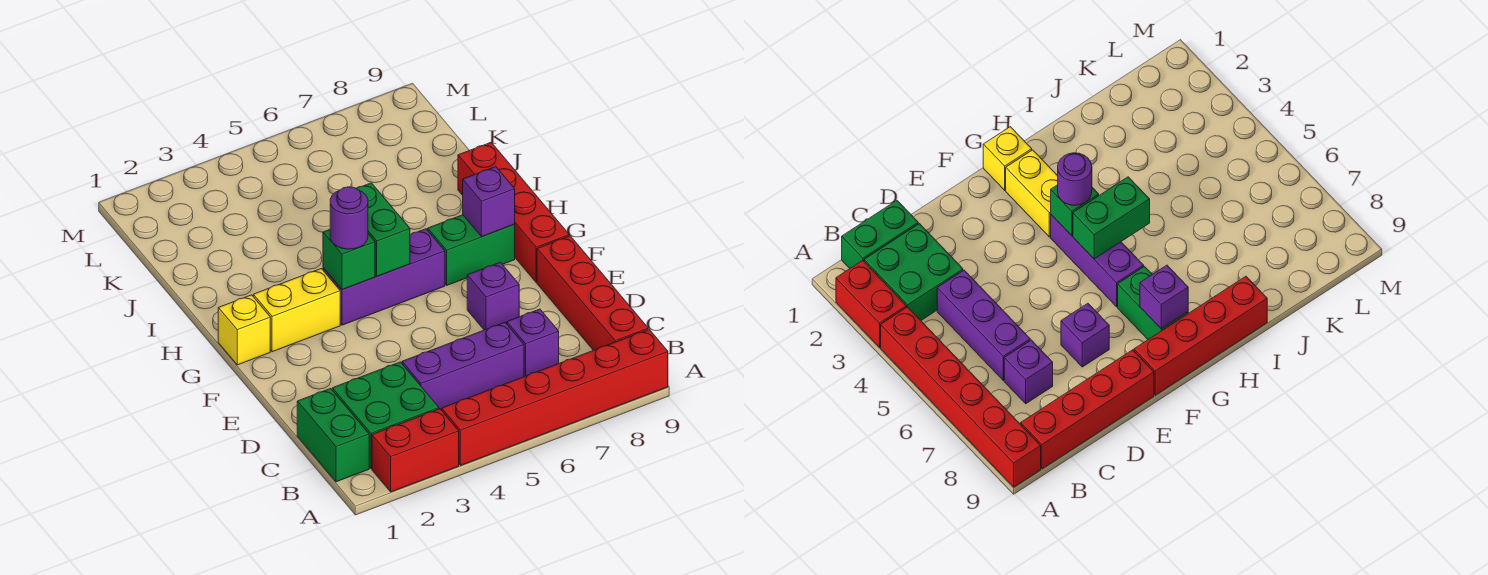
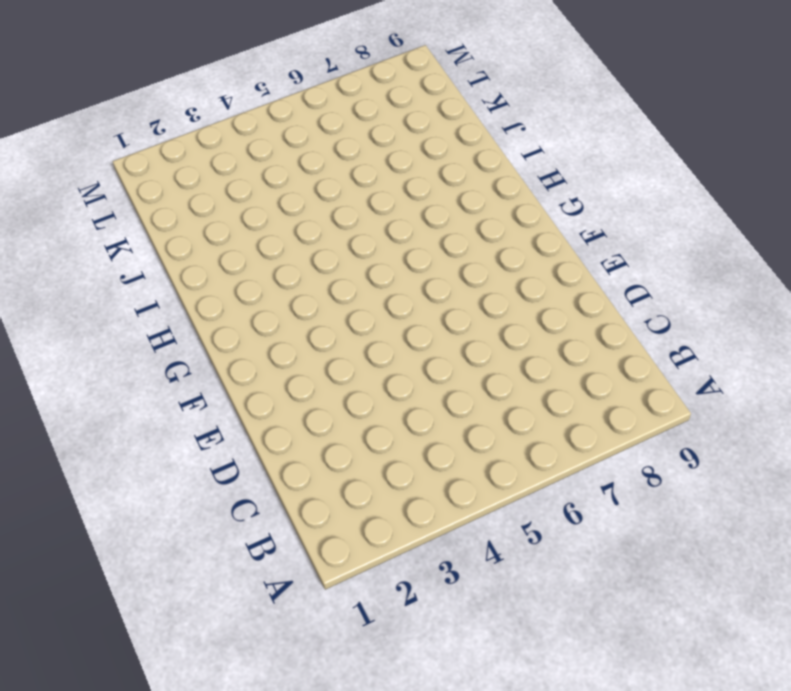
none -> red brick A2:A3 level 1
none -> red brick A4:A9 level 1
none -> green brick B1:C1 level 1

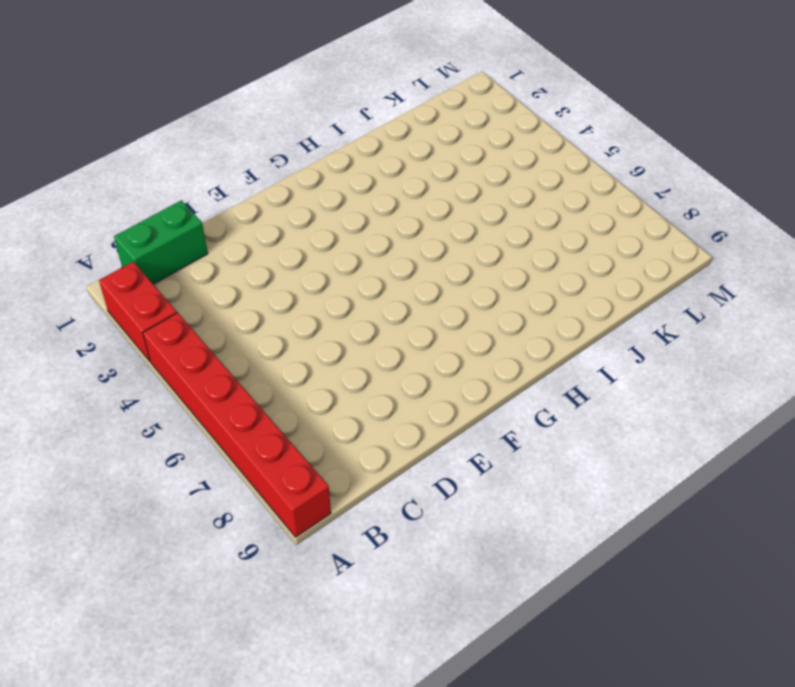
none -> green brick B2:C3 level 1
none -> red brick B9:E9 level 1
none -> purple brick C4:C6 level 1

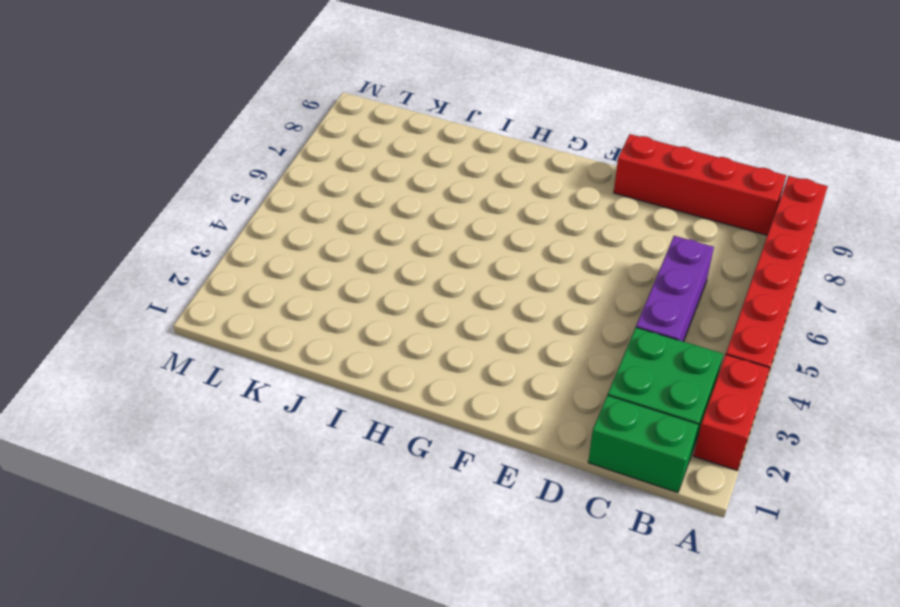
none -> purple brick C7 level 1
none -> purple brick E7 level 1
none -> red brick F9:I9 level 1

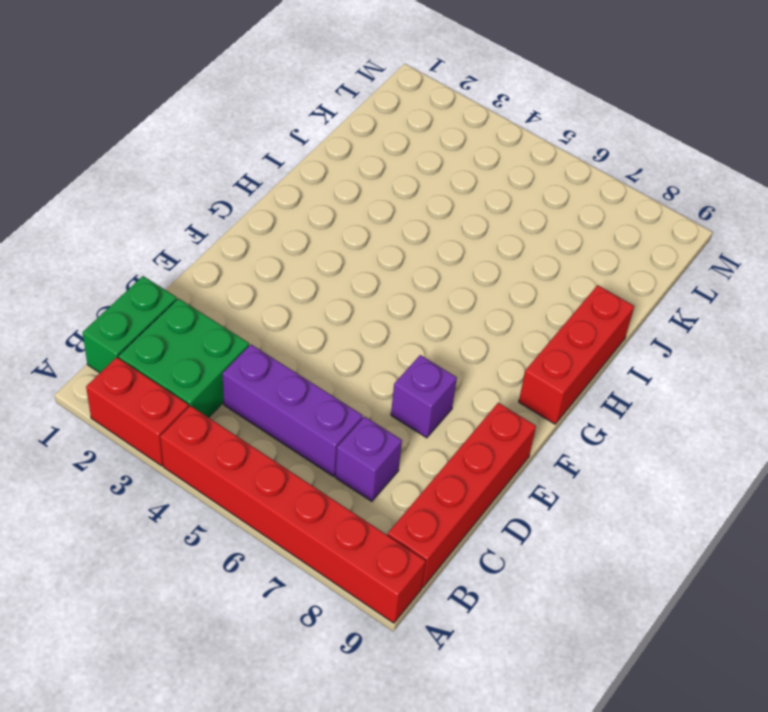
red brick G9:I9 level 1 -> red brick F9:I9 level 1
none -> yellow brick G1 level 1
none -> yellow brick G2:G3 level 1
none -> purple brick G4:G6 level 1

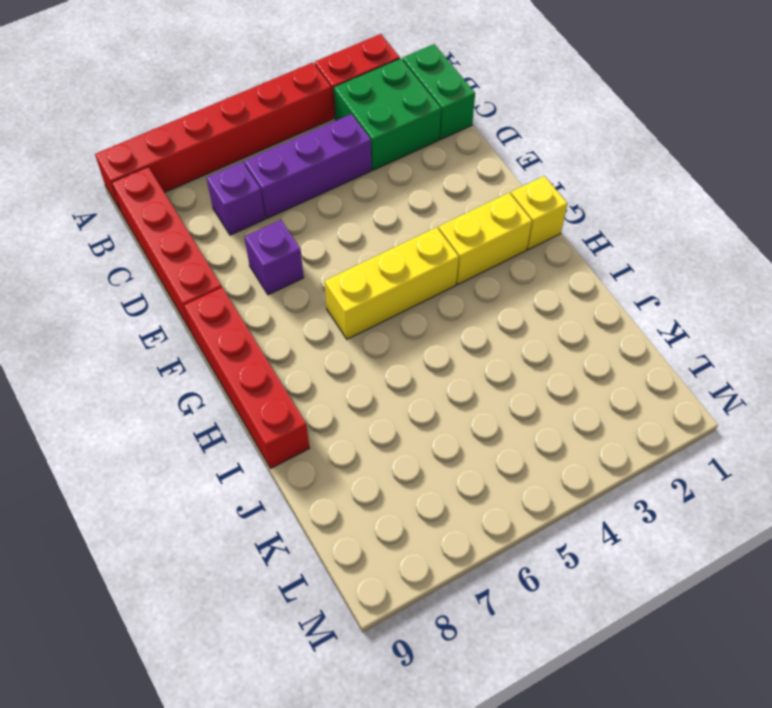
yellow brick G4:G6 level 1 -> purple brick G4:G6 level 1
none -> green brick G7:G8 level 1
none -> green brick G4 level 2
none -> green brick G5:H5 level 2

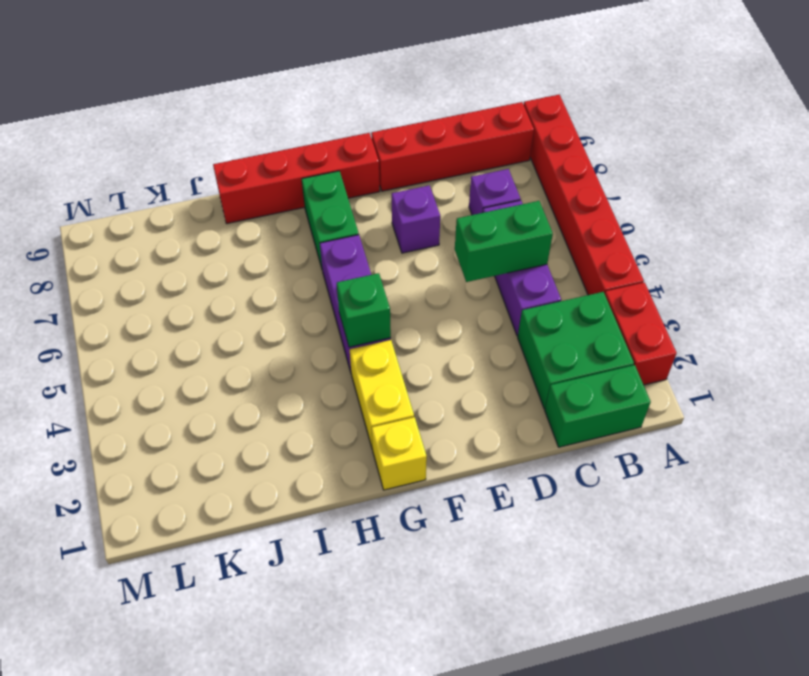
green brick C5:D5 level 2 -> green brick G5:H5 level 2
none -> purple brick G8 level 2
none -> purple round brick G4 level 3

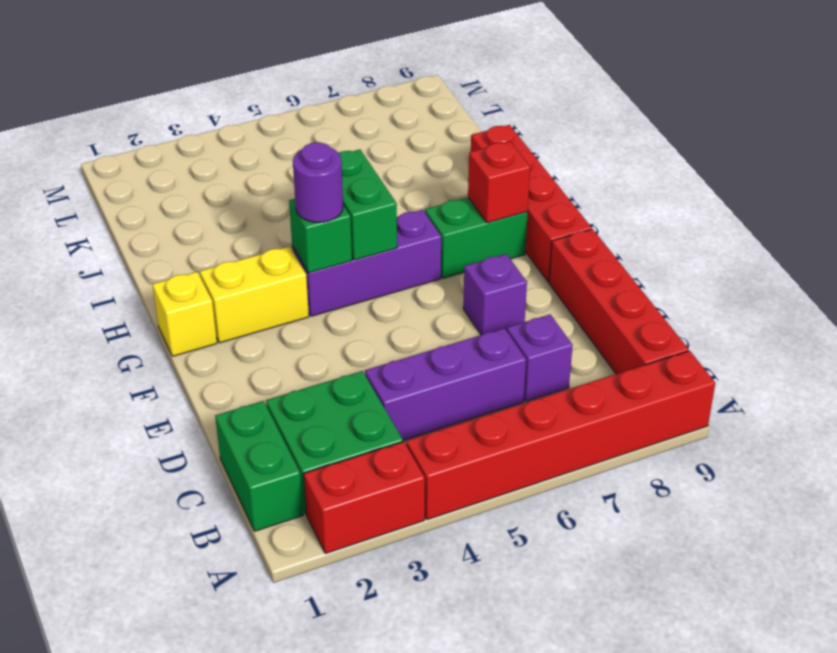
red brick G8 level 2 -> purple brick G8 level 2

